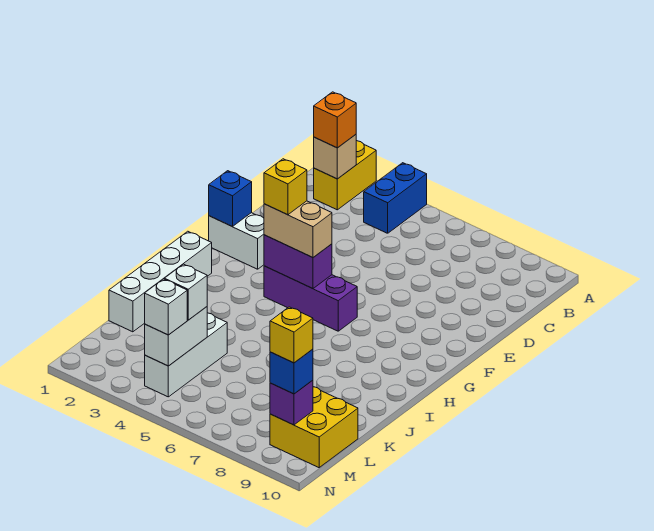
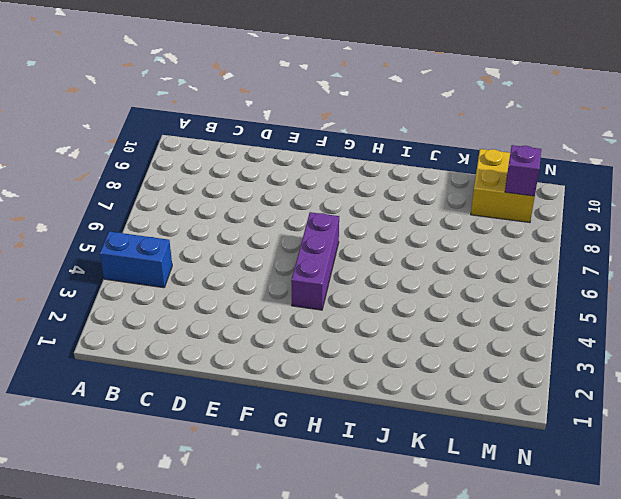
none -> yellow brick A2:B2 level 1
none -> white brick F1:F2 level 1
none -> white brick H1:K1 level 1

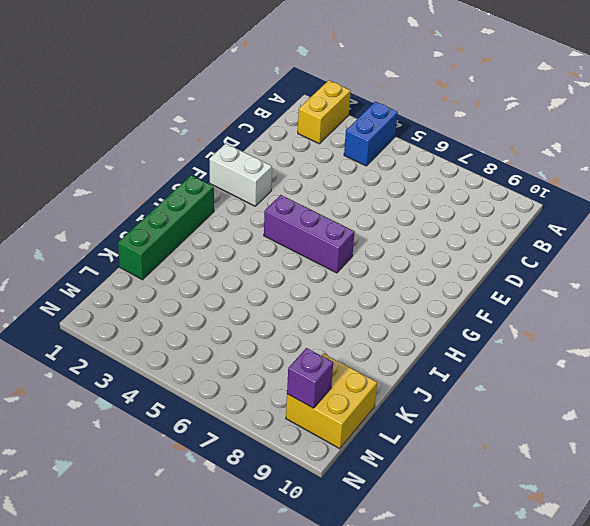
green brick H1:K1 level 1 -> white brick H1:K1 level 1
none -> white brick K4:M4 level 1
none -> tan brick B2 level 2
none -> blue brick F1 level 2

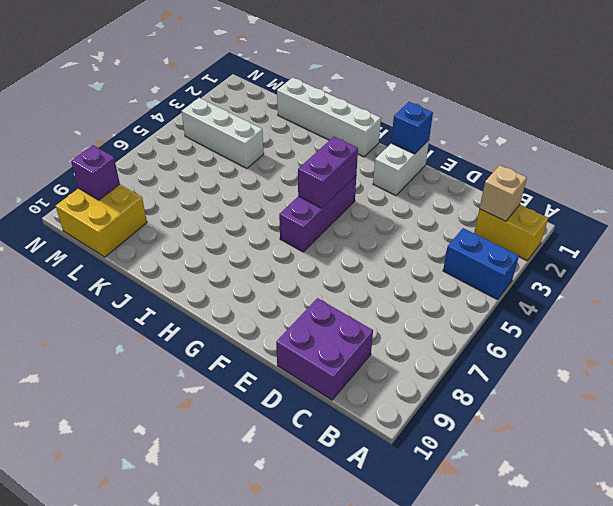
purple brick C9:D10 level 1 -> none
none -> white brick L4:M4 level 2
none -> orange brick B2 level 3
none -> tan brick G4:G5 level 3

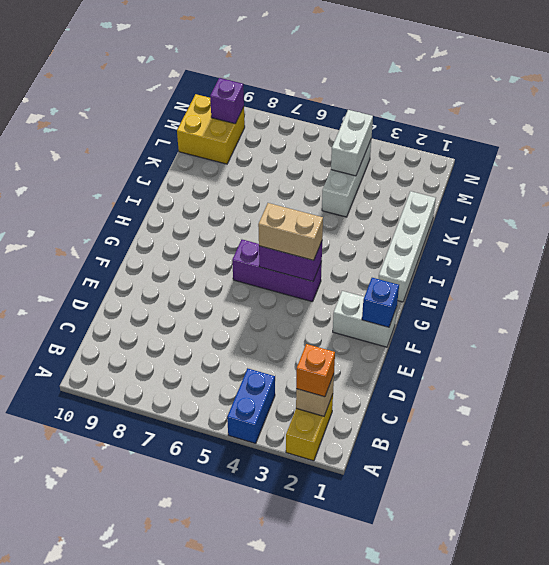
none -> white brick L4 level 3
none -> white brick M4 level 3
none -> blue brick M9 level 3

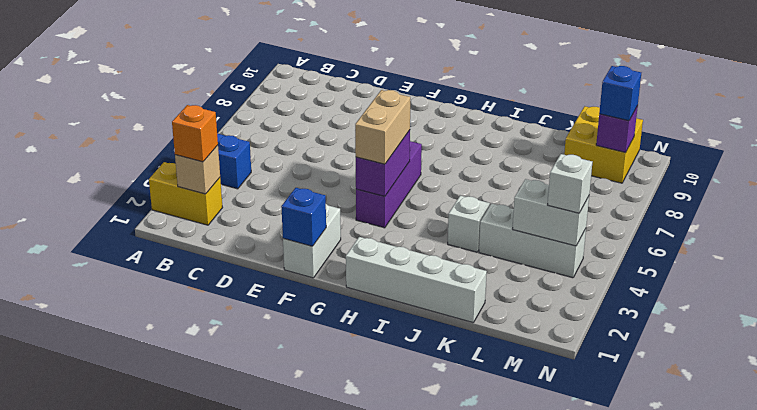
white brick J4 level 1 -> white brick L4 level 3
none -> yellow brick G4 level 4
none -> yellow brick M9 level 4

